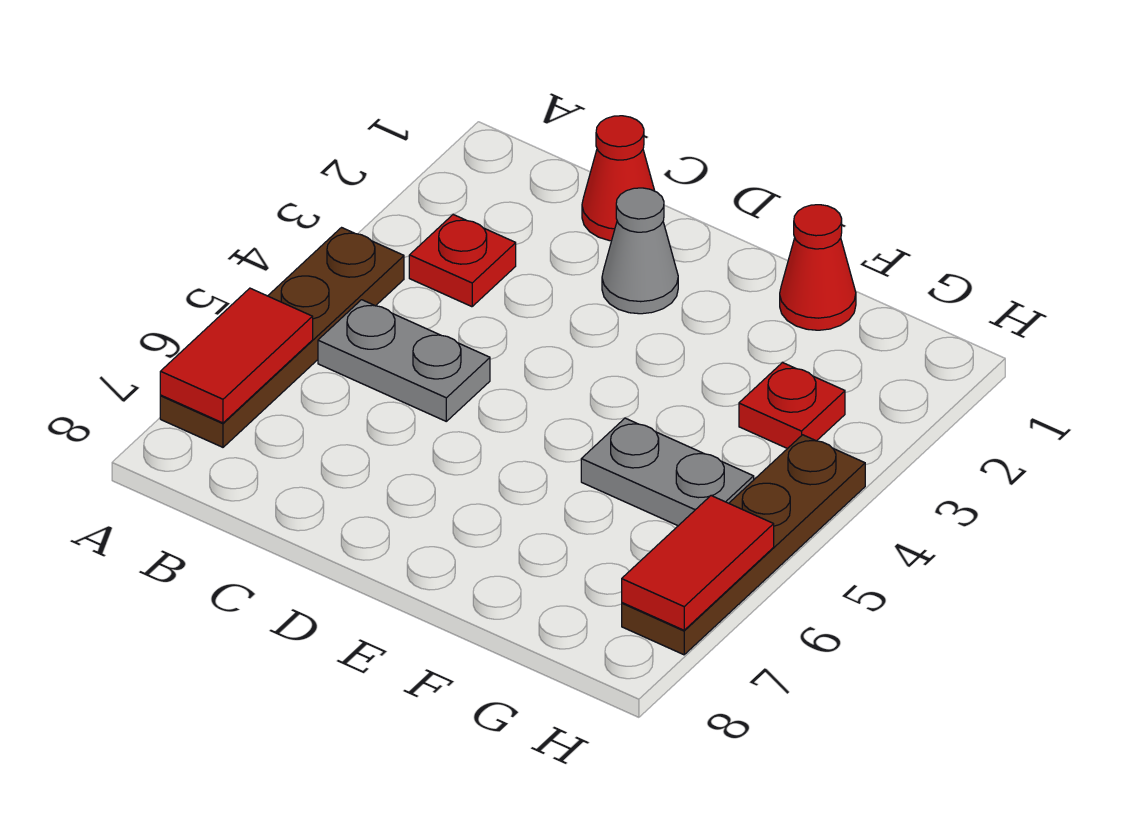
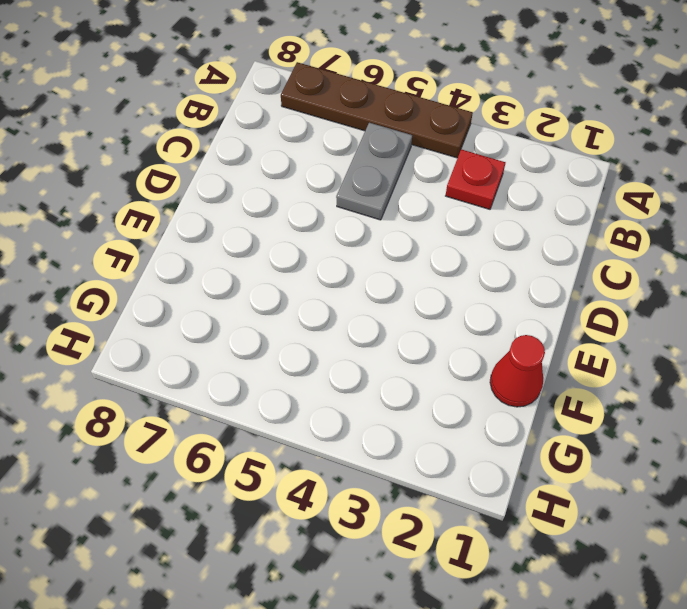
none -> red cone C1 level 1
none -> grey cone D2 level 1

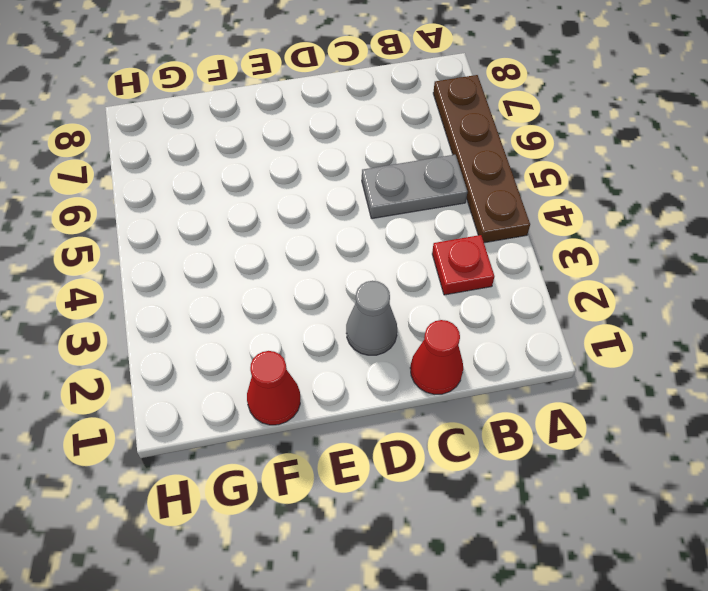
none -> grey plate F5:G5 level 1
none -> red plate G3 level 1

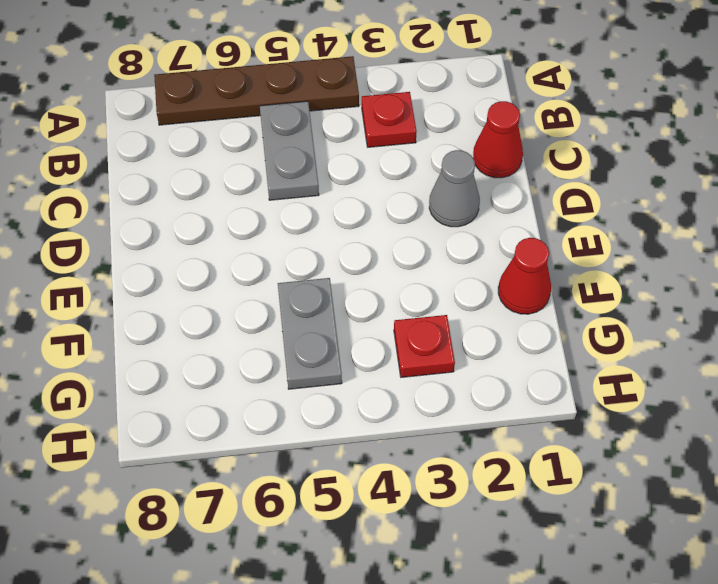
none -> brown plate H4:H7 level 1
none -> red tile A6:A7 level 2

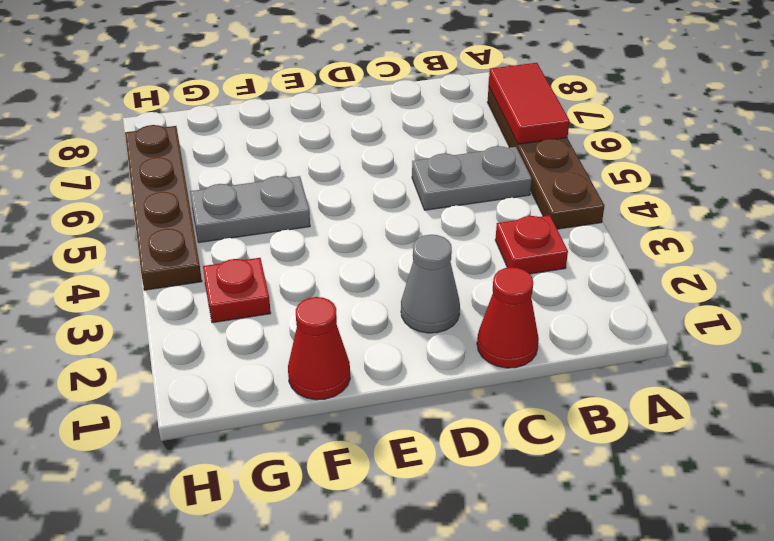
none -> red tile H6:H7 level 2

